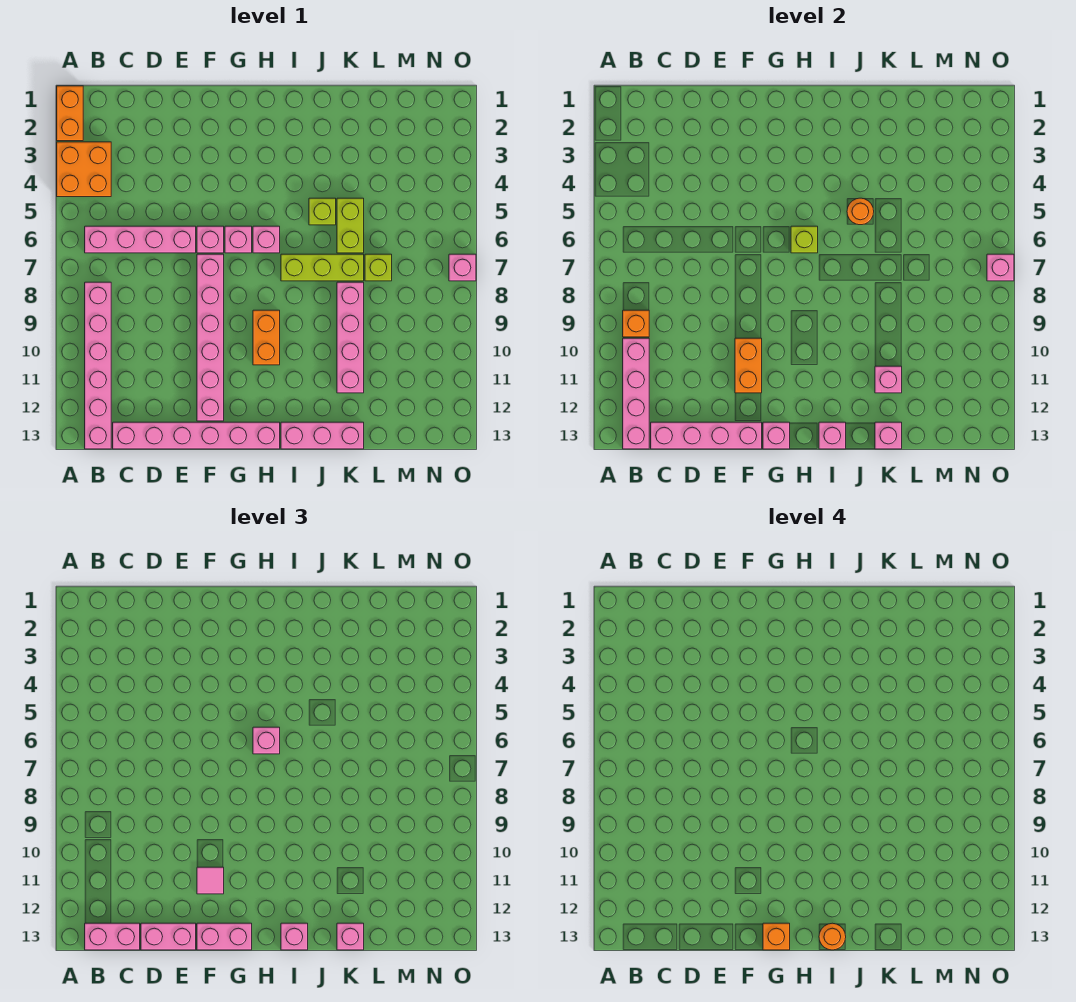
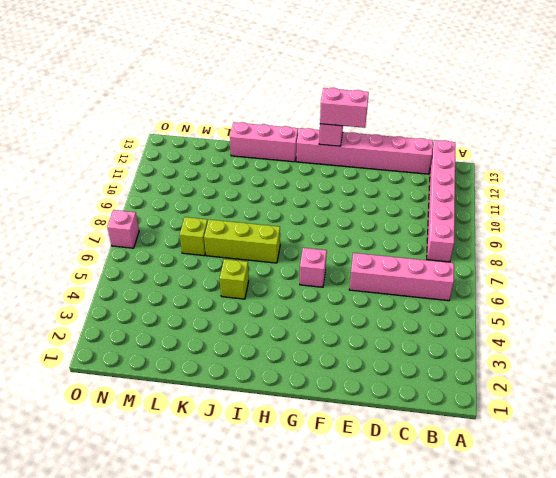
none -> orange brick A1:A2 level 1
none -> orange brick A3:B4 level 1
none -> pink brick F6 level 1
none -> pink brick F7:F12 level 1

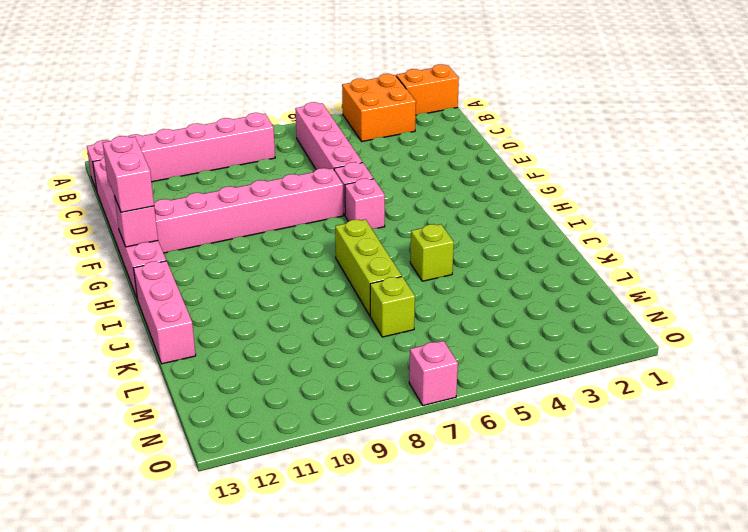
none -> pink brick H6 level 1
none -> orange brick H9:H10 level 1
none -> lime brick K5:K6 level 1
none -> pink brick K8:K11 level 1

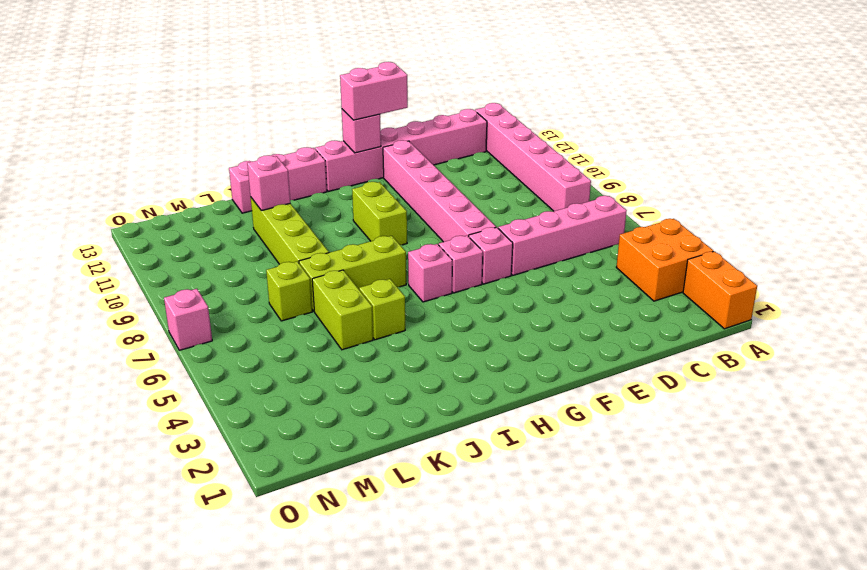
lime brick H9:H10 level 1 -> orange brick H9:H10 level 1
lime brick K8:K11 level 1 -> pink brick K8:K11 level 1
none -> orange brick B9 level 2
none -> pink brick B10:B13 level 2
none -> pink brick C13:F13 level 2
none -> orange brick F10:F11 level 2

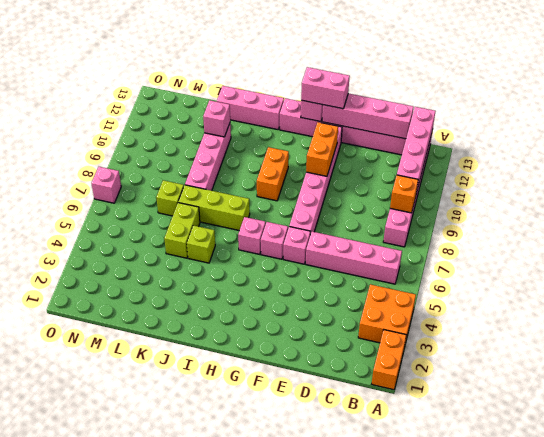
none -> lime brick H6 level 2
none -> pink brick I13 level 2
none -> orange round brick J5 level 2
none -> pink brick K13 level 2

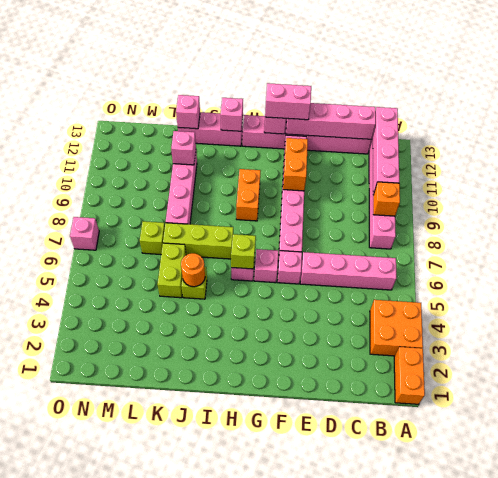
none -> pink brick O7 level 2
none -> pink brick B13:C13 level 3
none -> pink brick D13:E13 level 3
none -> pink tile F11 level 3

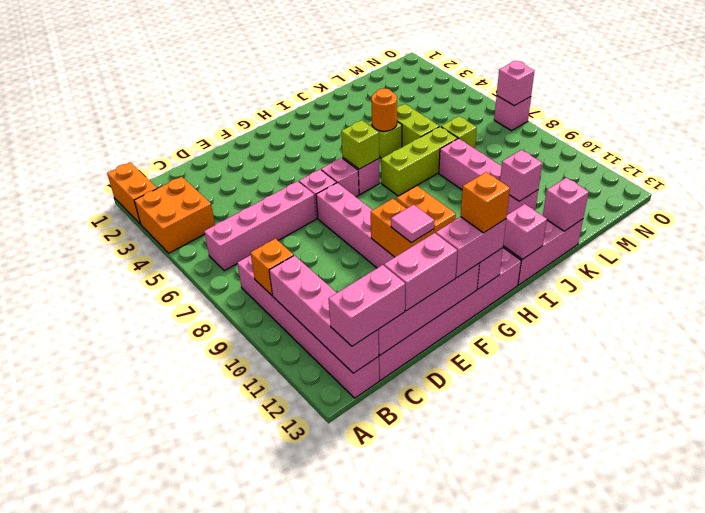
none -> pink brick H6 level 3
none -> pink brick I13 level 3
none -> pink brick K13 level 3
none -> orange round brick I13 level 4

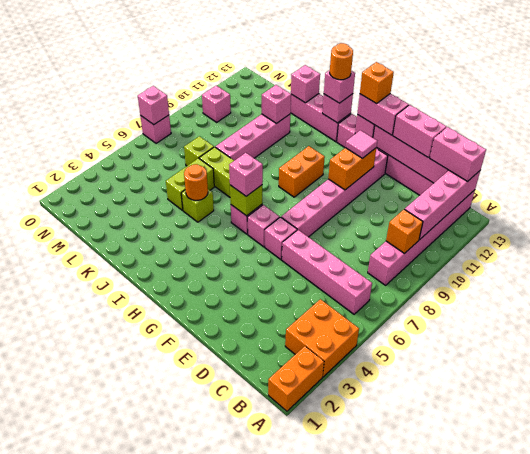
pink brick N10 level 1 -> pink brick K13 level 3

